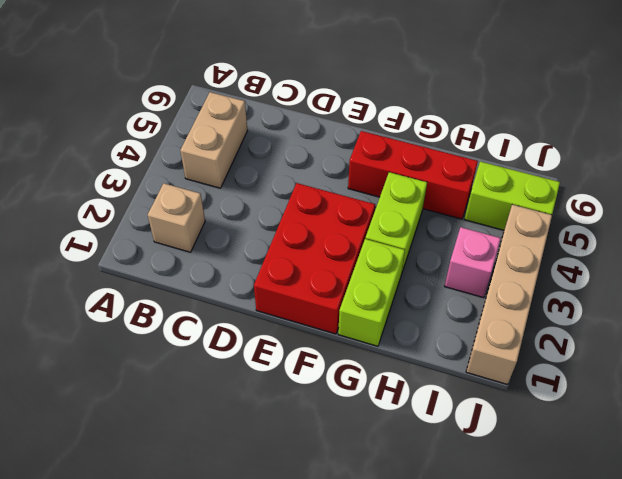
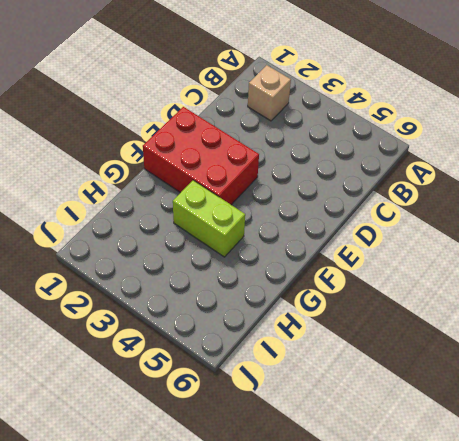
none -> tan brick B4:B5 level 1
none -> red brick F5:H5 level 1

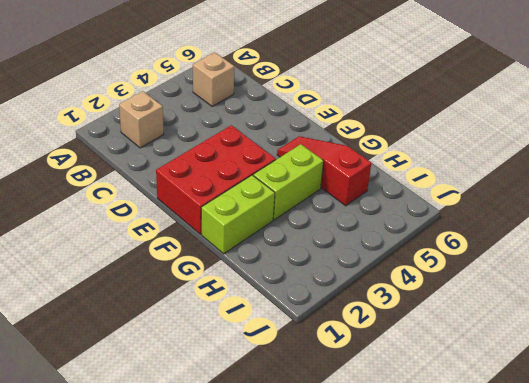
tan brick B5 level 1 -> tan brick B4:B5 level 1
red slope F5:H5 level 1 top H -> red brick F5:H5 level 1
none -> pink brick I3 level 1
none -> lime brick I5:J5 level 1

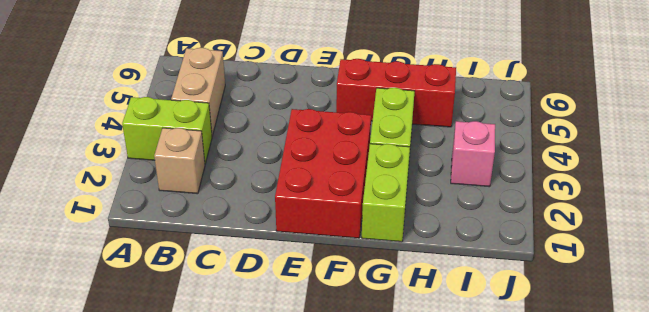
lime brick A3:B3 level 1 -> lime brick I5:J5 level 1
none -> tan brick J1:J4 level 1

